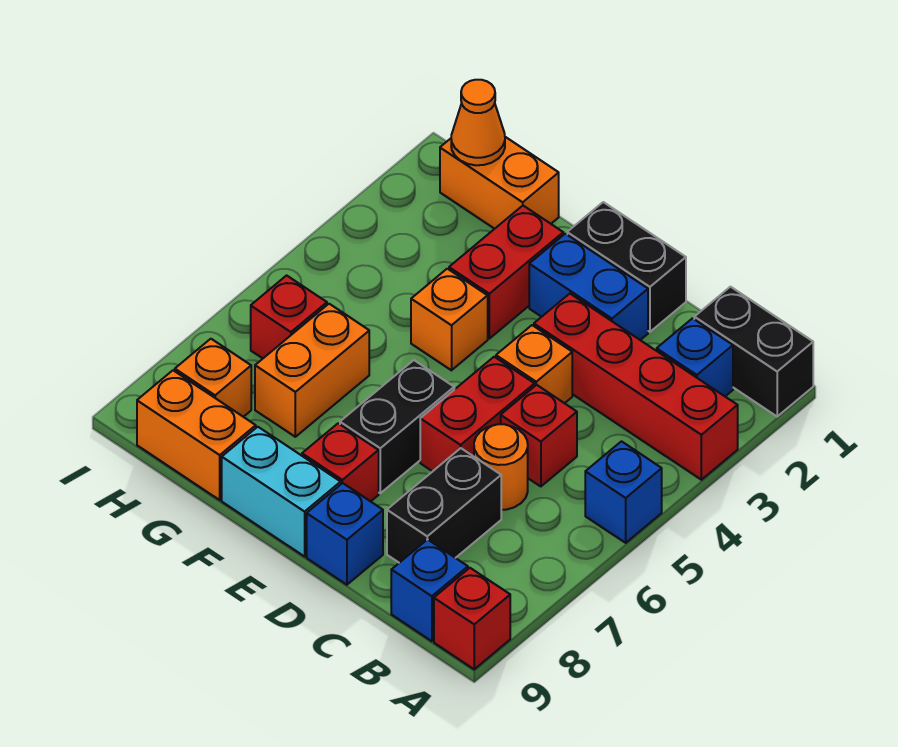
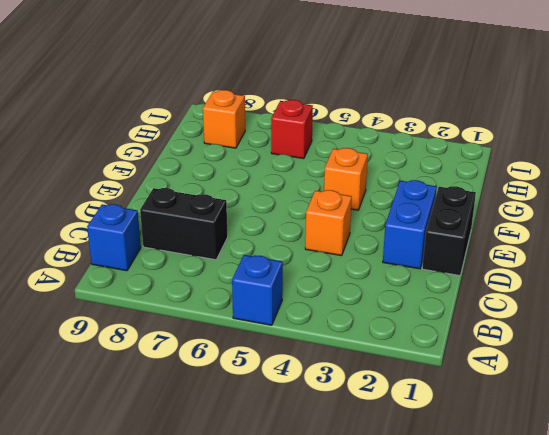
none -> black brick A1:B1 level 1
none -> red brick A3:D3 level 1
none -> red brick A9 level 1

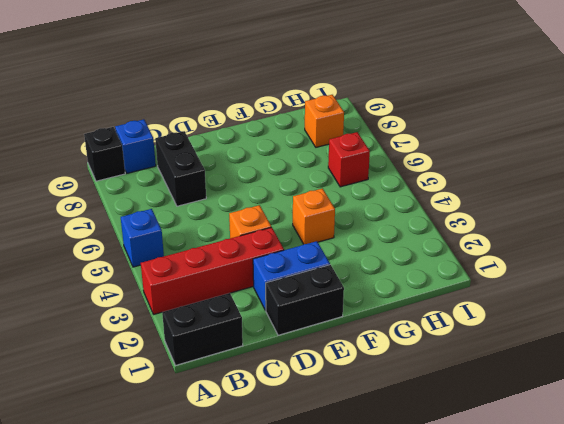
black brick A9 level 1 -> red brick A9 level 1
none -> blue brick B2 level 1
none -> red brick C5 level 1
none -> orange round brick C6 level 1

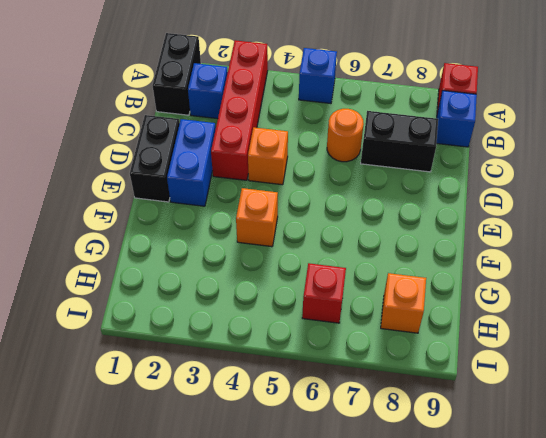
none -> red brick C5 level 1
none -> red brick D5:D6 level 1
none -> blue brick D9 level 1

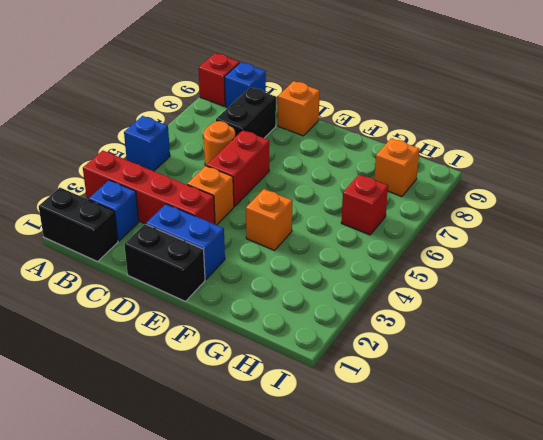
orange brick D9 level 1 -> blue brick D9 level 1
none -> red brick C5 level 1
none -> black brick E6:E7 level 1
none -> red brick E8 level 1

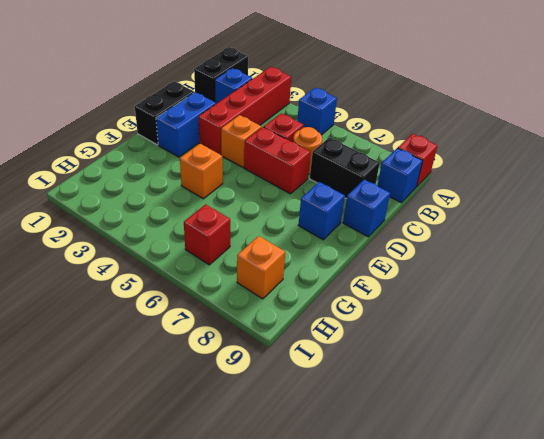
blue brick E8 level 1 -> red brick E8 level 1
none -> black brick E6:E7 level 1
none -> cyan brick E9:F9 level 1
none -> red brick F2:F3 level 1

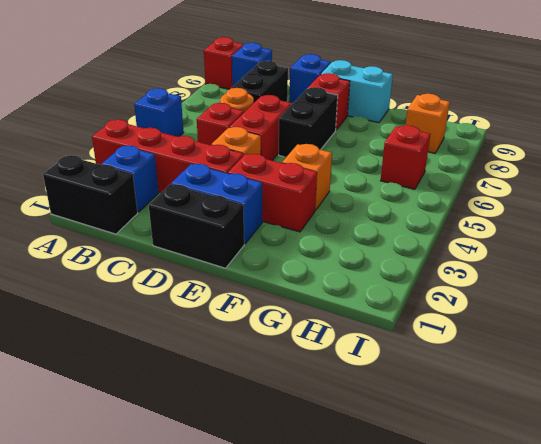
red brick E3:F3 level 1 -> red brick F2:F3 level 1
none -> orange brick G1:H1 level 1
none -> orange brick G6:G7 level 1
none -> orange brick G9:H9 level 1

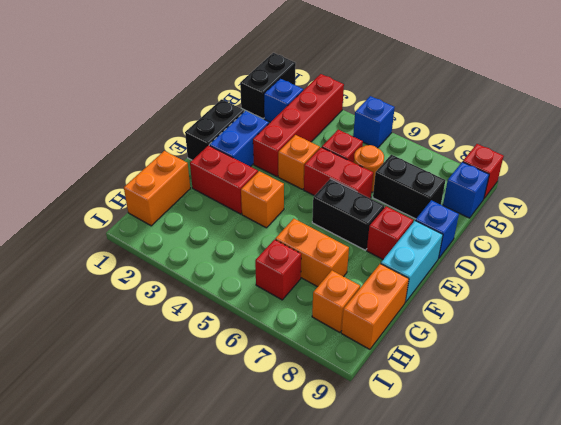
none -> orange cone H1 level 2

